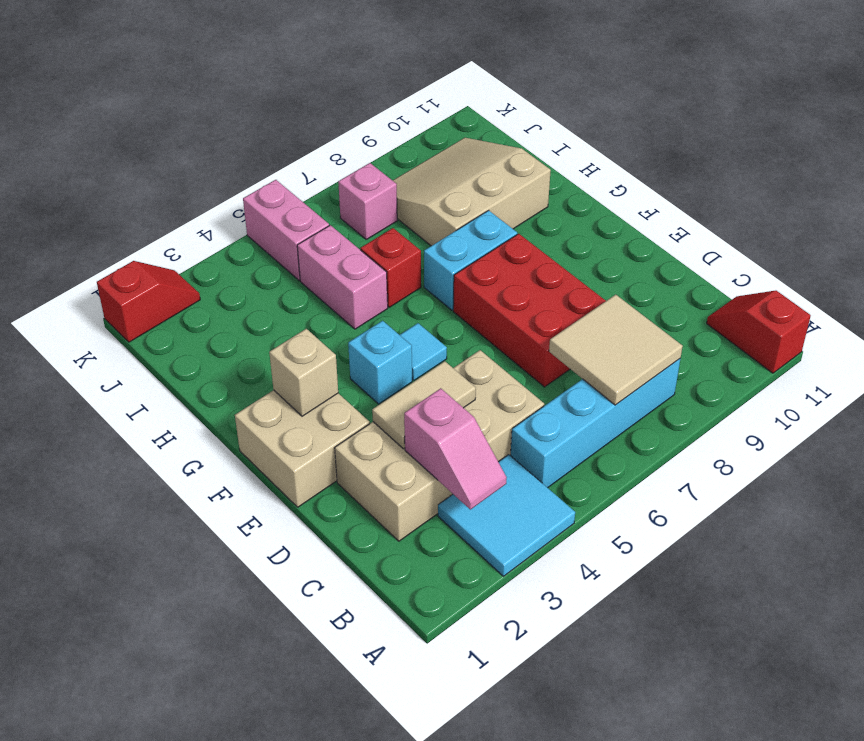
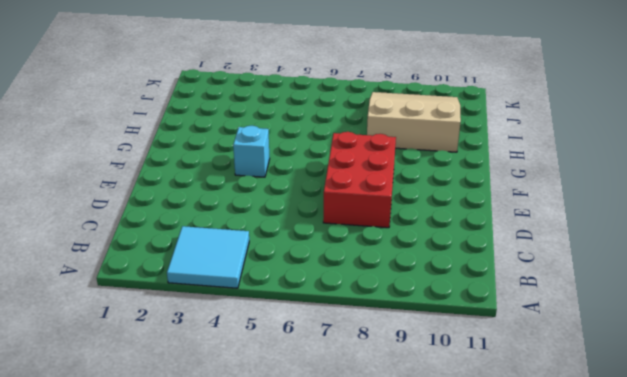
none -> red slope A11:B11 level 1 top A
none -> cyan brick B5:B8 level 1
none -> tan brick C2:D5 level 1

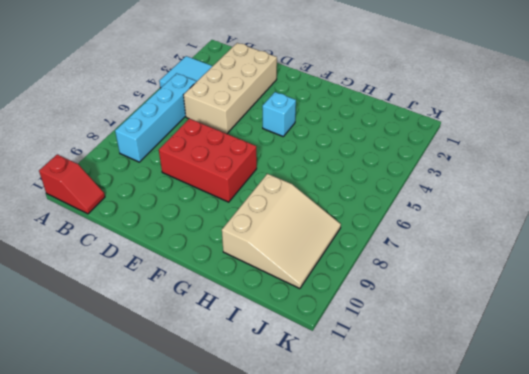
none -> tan brick E1:F2 level 1
none -> cyan tile F5 level 1
none -> cyan brick G7:G8 level 1

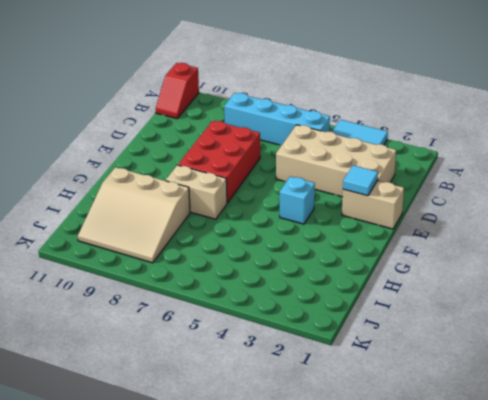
tan brick E1:E2 level 1 -> tan brick E1:F2 level 1
cyan tile E2 level 2 -> cyan tile F5 level 1
tan brick G7:G8 level 1 -> cyan brick G7:G8 level 1
none -> pink brick H5:I5 level 1
none -> red brick H6 level 1
none -> pink brick J5:K5 level 1

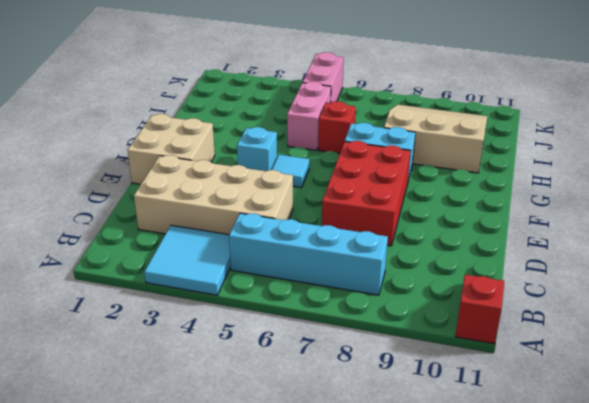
none -> pink brick J7 level 1
none -> red slope K1:K2 level 1 top 1
none -> pink slope B3:C3 level 2 top C

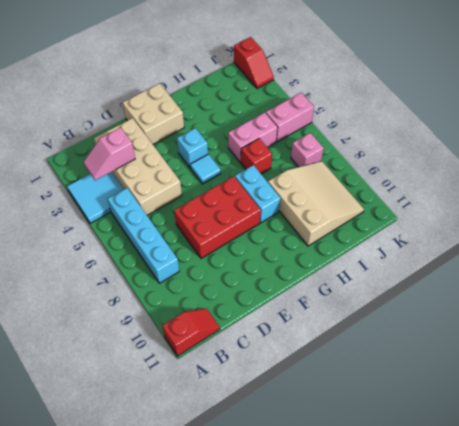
none -> tan tile B7:C8 level 2
none -> tan tile D3:D4 level 2
none -> tan brick F2 level 2

